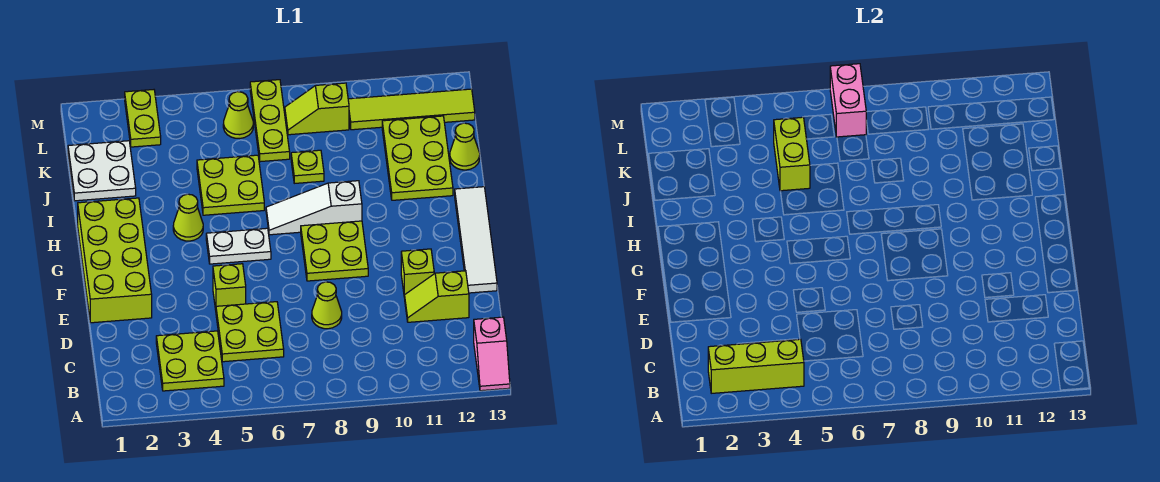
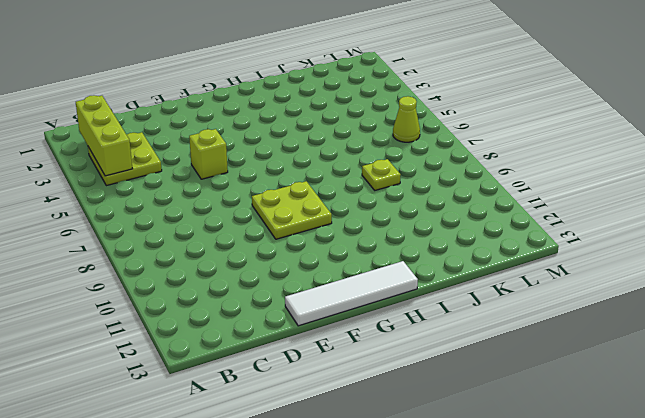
none -> pink slope A13:B13 level 1 top B
none -> lime plate C5:D6 level 1
none -> lime cone D8 level 1

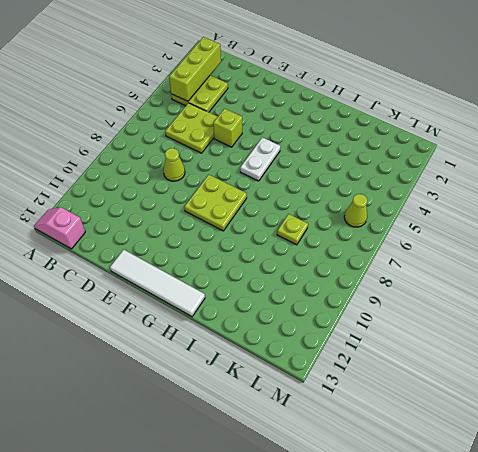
none -> lime slope D11:D12 level 1 top 12
none -> lime brick E1:H2 level 1
none -> lime brick E11 level 1

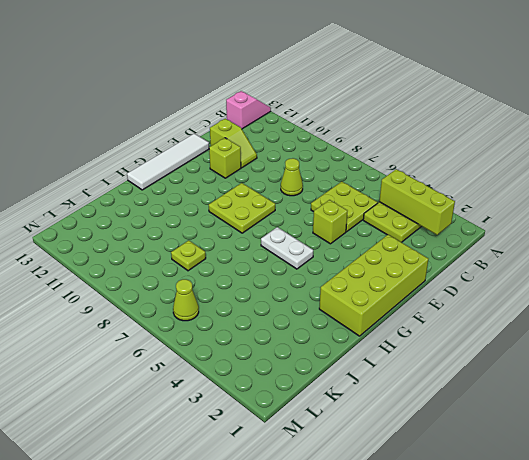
none -> lime cone H4 level 1
none -> white slope H7:H9 level 1 top 9
none -> lime plate I5:J6 level 1

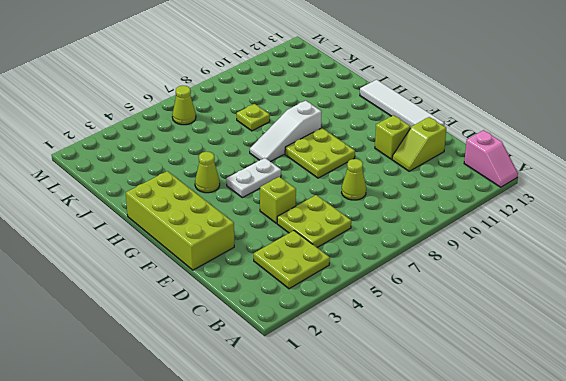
none -> lime plate I5:J6 level 1
none -> lime plate I11:K12 level 1
none -> white plate J1:K2 level 1

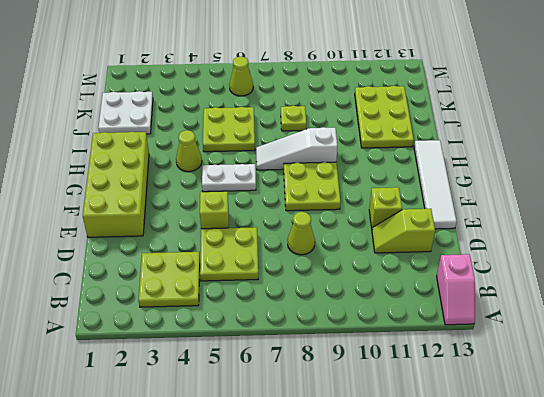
none -> lime cone J13 level 1
none -> lime plate K7:M7 level 1
none -> lime plate L3:M3 level 1

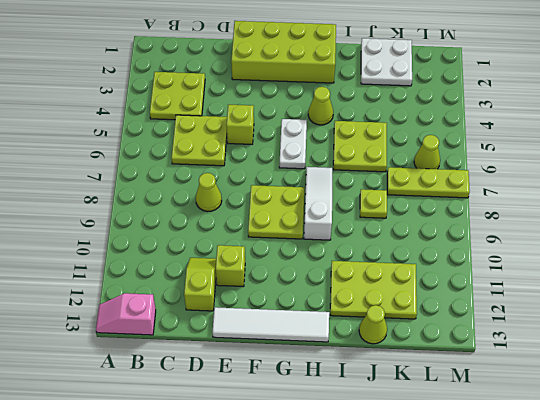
none -> lime plate L3:M3 level 1
none -> lime slope L8:L9 level 1 top 9
none -> lime tile L10:L13 level 1

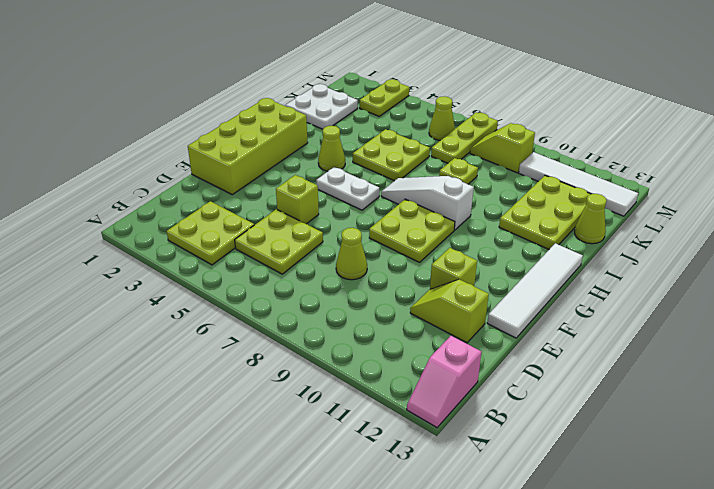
white tile L10:L13 level 1 -> lime tile L10:L13 level 1
none -> lime brick B2:B4 level 2
none -> lime brick J5:K5 level 2
none -> pink brick L7:M7 level 2

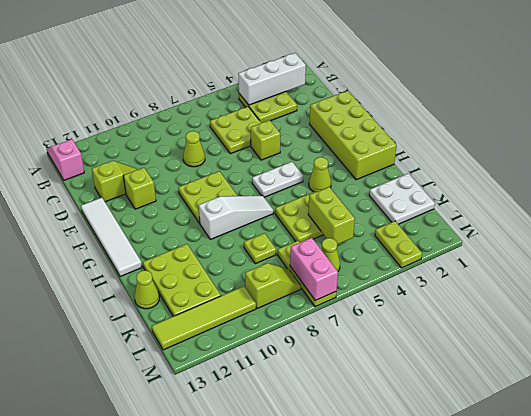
white brick B2:B4 level 2 -> lime brick B2:B4 level 2

